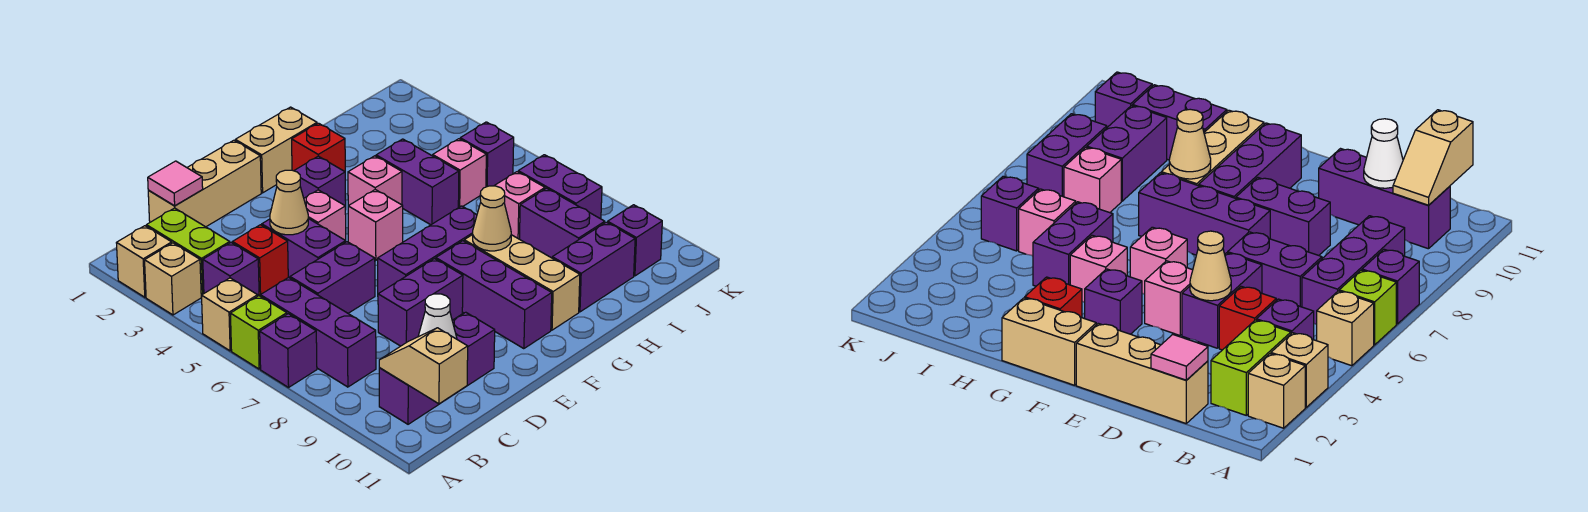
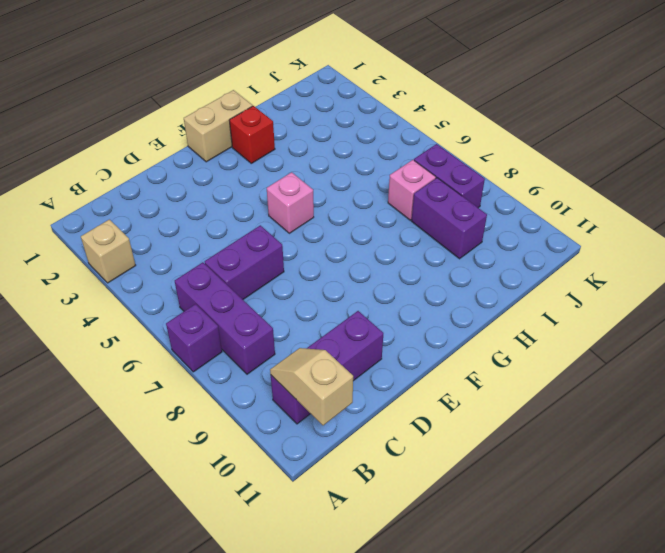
none -> tan brick A2 level 1
none -> tan brick A5 level 1
none -> lime brick A6 level 1
none -> lime brick B2:B3 level 1

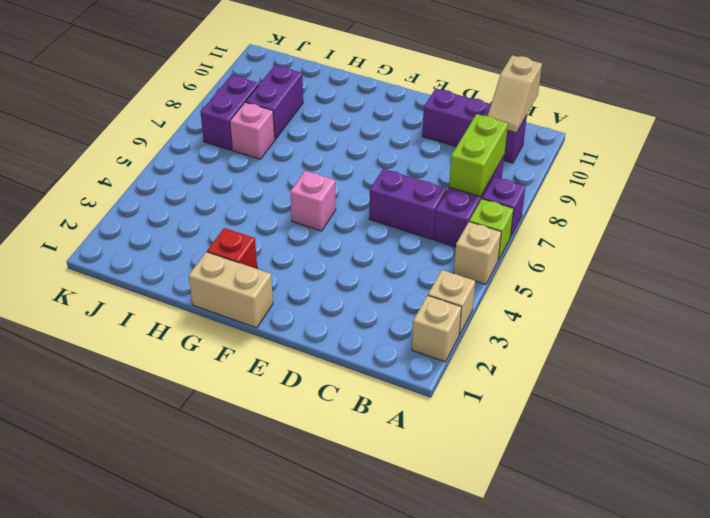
lime brick B7:B8 level 2 -> lime brick B2:B3 level 1
none -> purple brick B4 level 1
none -> tan brick C1:E1 level 1
none -> red brick C4 level 1
none -> purple brick D4:D5 level 1

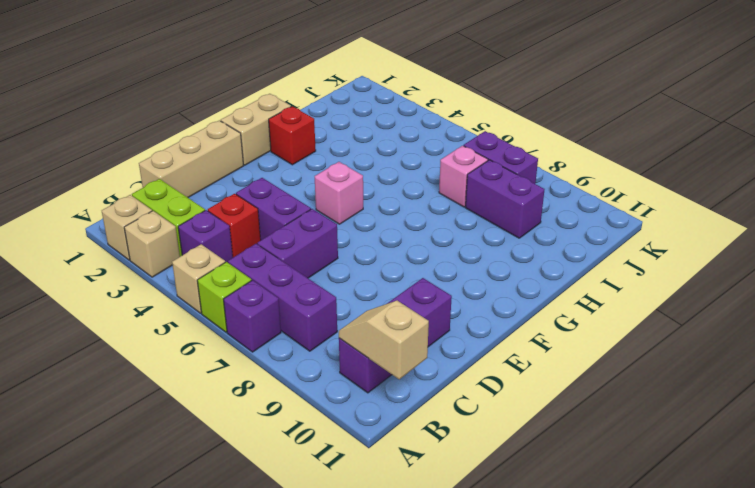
none -> purple brick D8:E8 level 1
none -> pink brick E4 level 1
none -> purple brick E7:G7 level 1
none -> purple brick F3 level 1

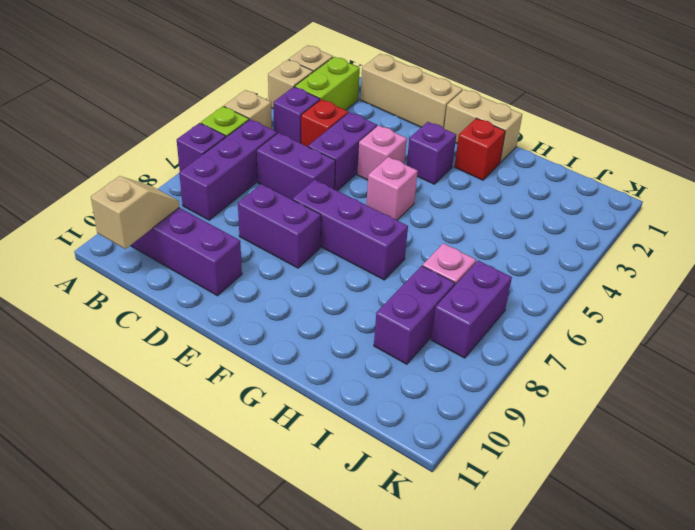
none -> purple brick F8:F10 level 1
none -> pink brick G4 level 1
none -> tan brick G8:G10 level 1
none -> purple brick H4:H5 level 1

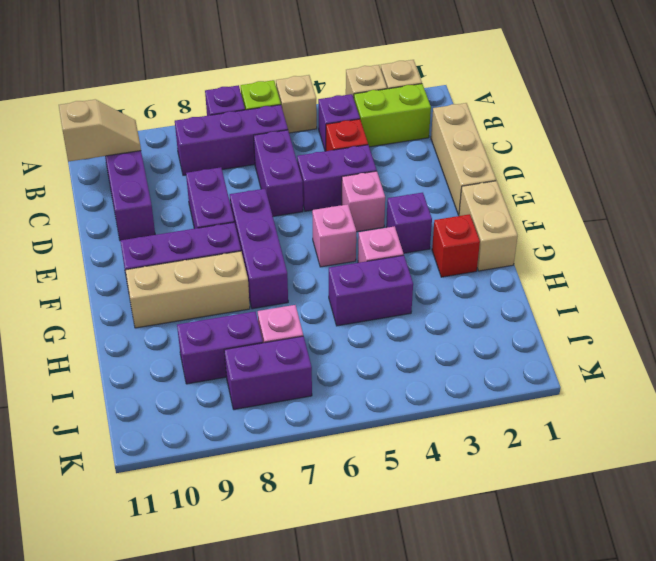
none -> purple brick H10:I10 level 1
none -> pink brick I5 level 1
none -> purple brick J5 level 1
none -> purple brick J10 level 1

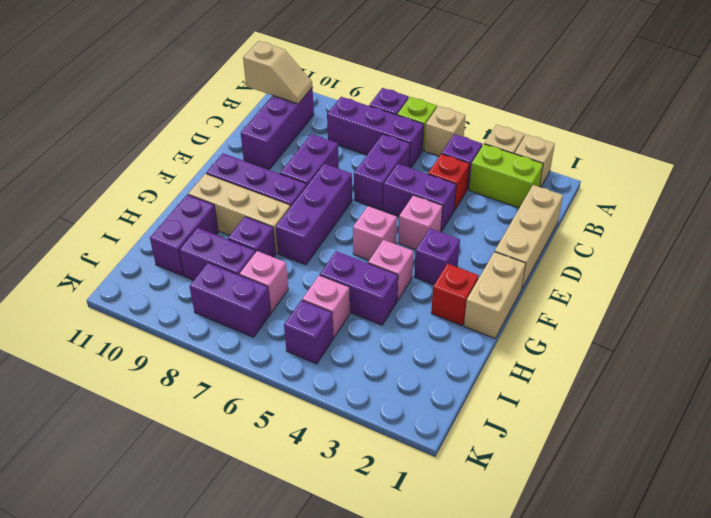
purple brick H8 level 1 -> purple brick J10 level 1
none -> pink tile C1 level 2
none -> white cone C10 level 2
none -> tan cone D4 level 2
none -> tan cone G8 level 2

